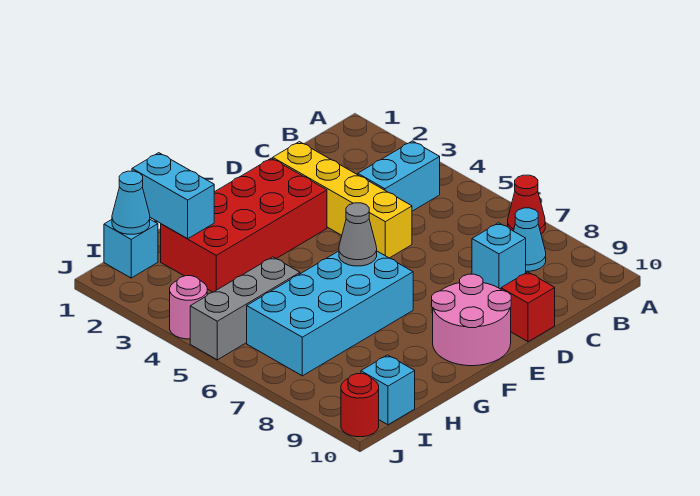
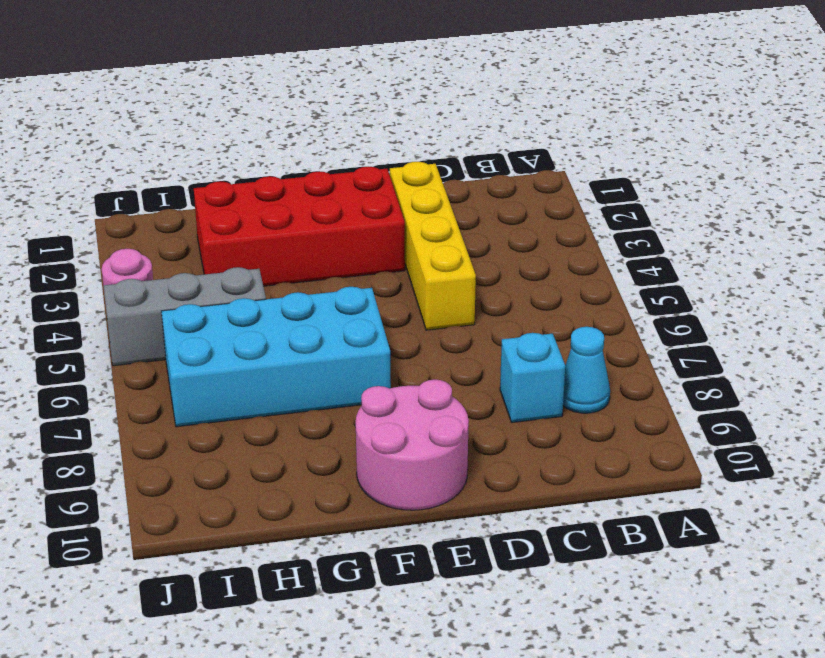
none -> red cone A7 level 1
none -> cyan brick B4:C4 level 1
none -> red brick D10 level 1

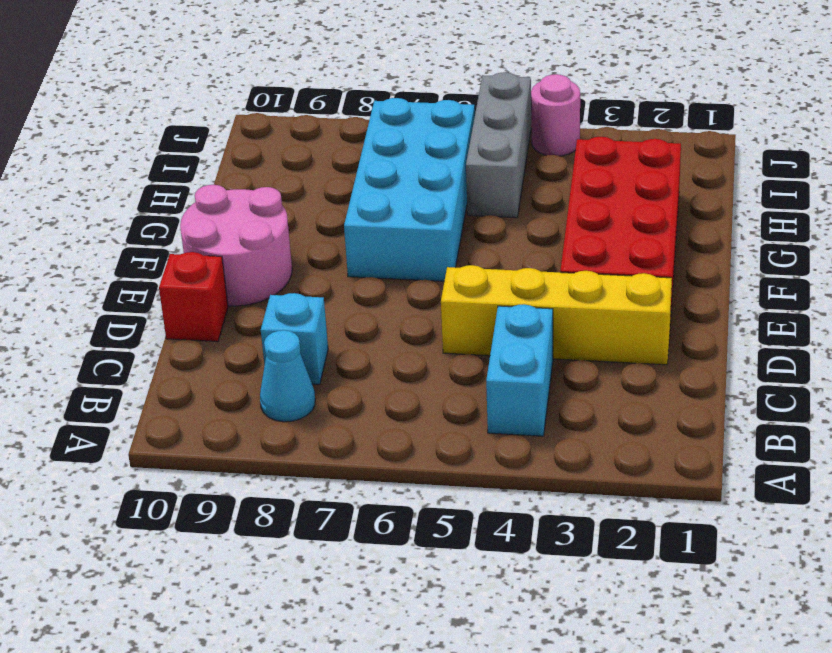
none -> red cone A7 level 1
none -> cyan brick I1 level 1
none -> cyan brick I10 level 1

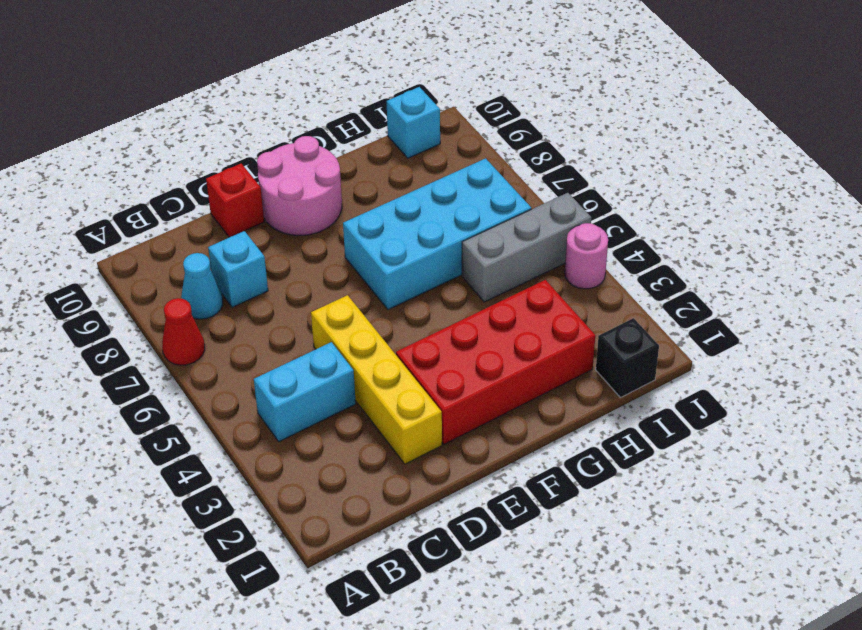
black brick I1 level 1 -> cyan brick I1 level 1
none -> red round brick J10 level 1
none -> grey cone F6 level 2
none -> cyan brick H1:H2 level 2

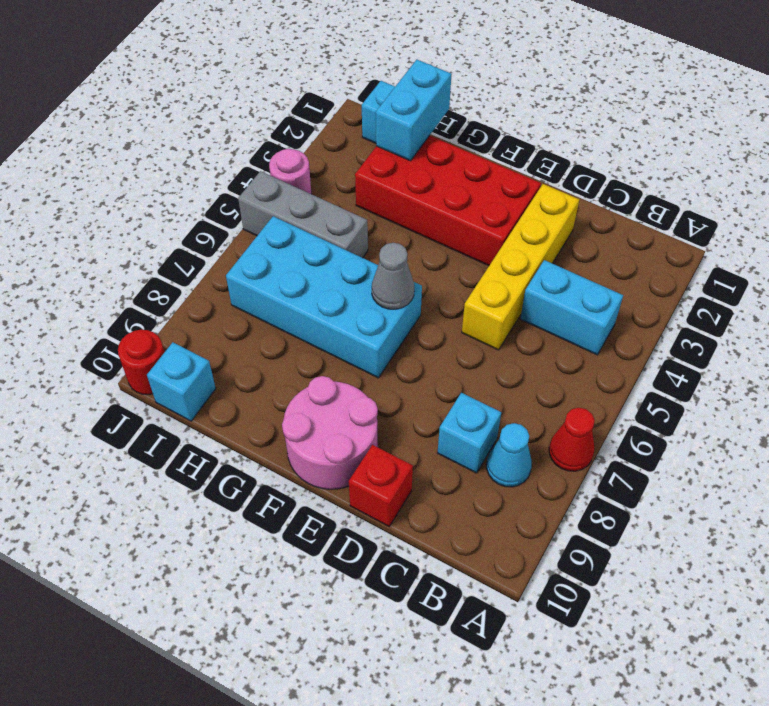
none -> cyan cone I1 level 2

